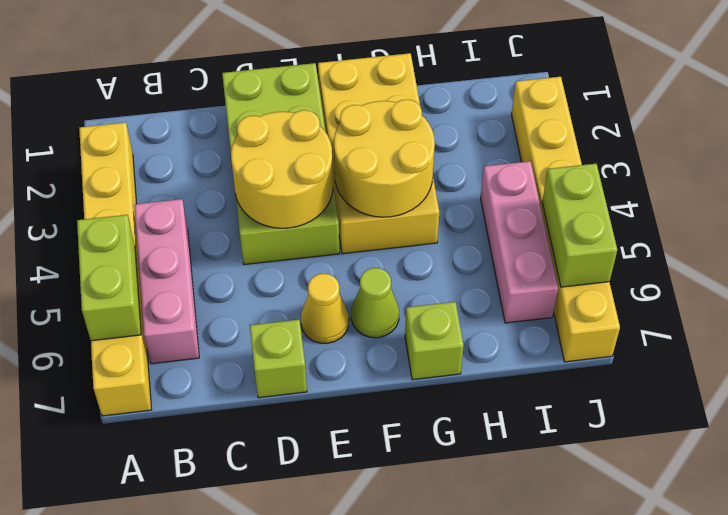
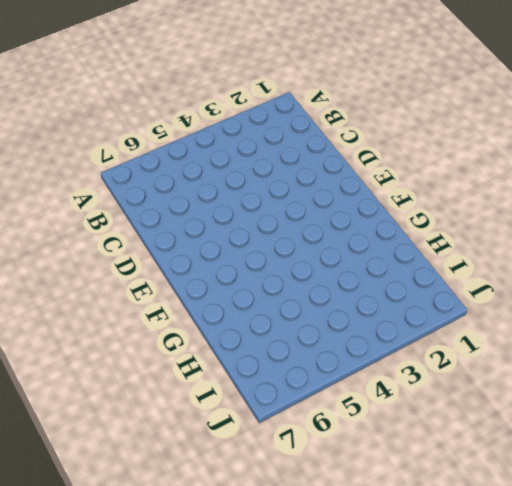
none -> yellow brick A2:A7 level 1
none -> pink brick B4:B6 level 1
none -> lime brick D1:E4 level 1

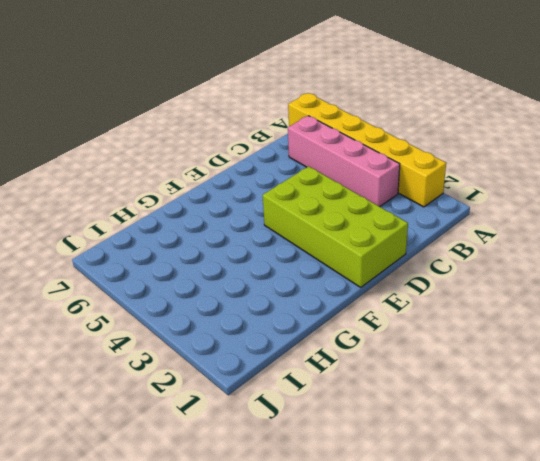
pink brick B3:B6 level 1 -> pink brick B4:B6 level 1
none -> lime brick D7 level 1
none -> yellow cone E6 level 1
none -> yellow brick F1:G4 level 1

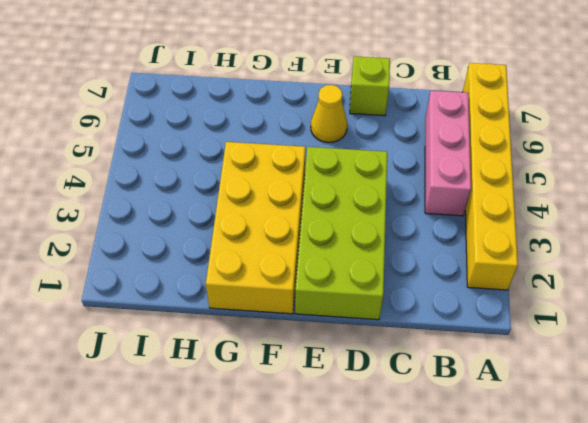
none -> lime cone F6 level 1
none -> lime brick G7 level 1
none -> pink brick I4:I6 level 1

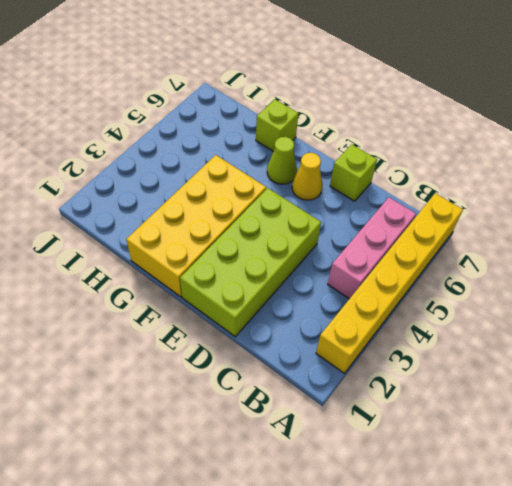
none -> pink brick I4:I6 level 1
none -> yellow brick J2:J7 level 1
none -> lime brick A5:A6 level 2

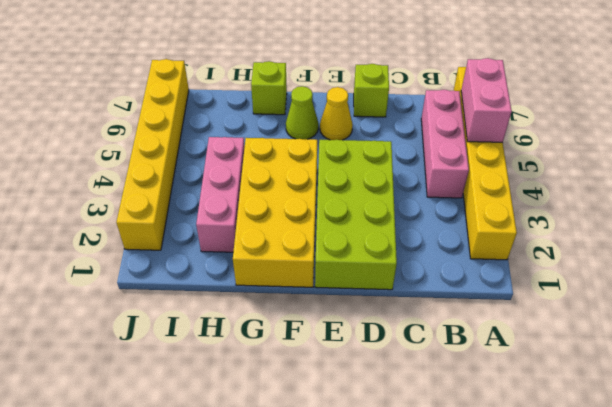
pink brick A5:A6 level 2 -> lime brick A5:A6 level 2
pink brick H2:H4 level 1 -> pink brick I4:I6 level 1
none -> yellow round brick D3:E4 level 2
none -> yellow round brick F3:G4 level 2
none -> lime brick J5:J6 level 2

